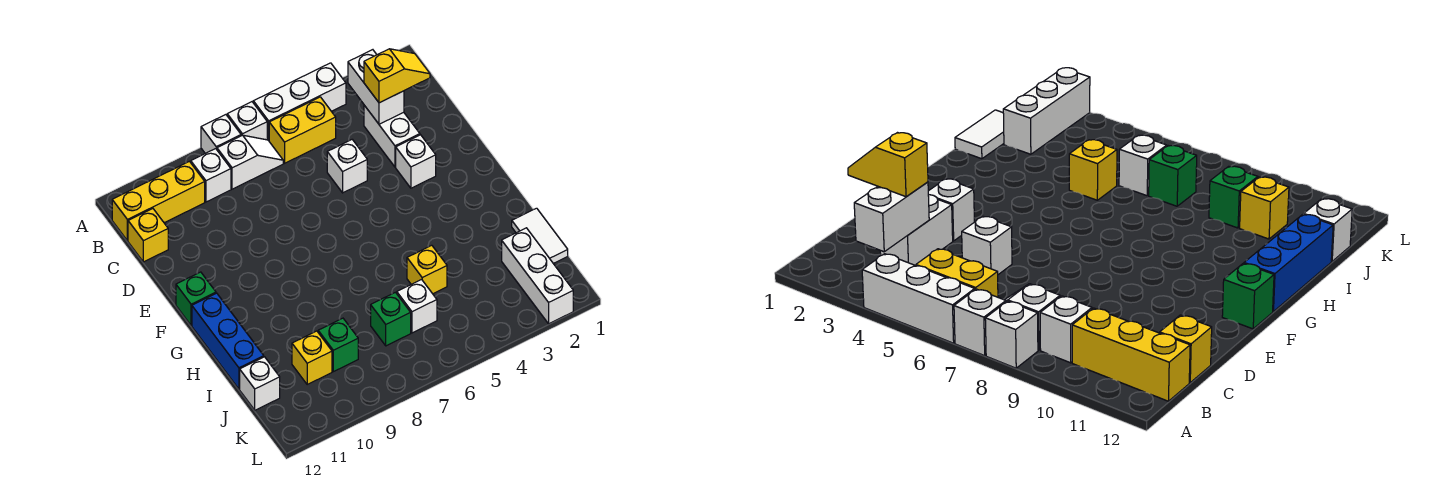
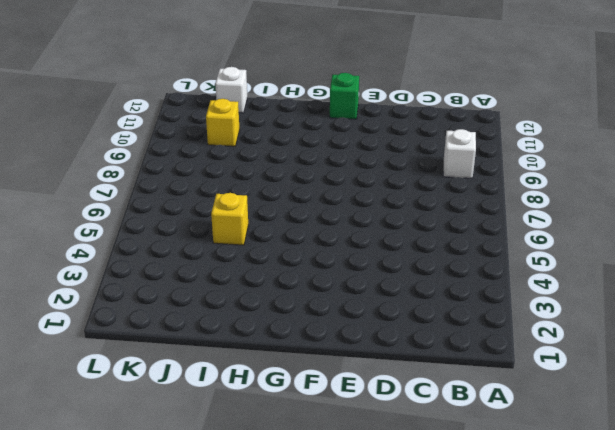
none -> white brick A4:A6 level 1
none -> white brick A7 level 1
none -> white brick A8 level 1

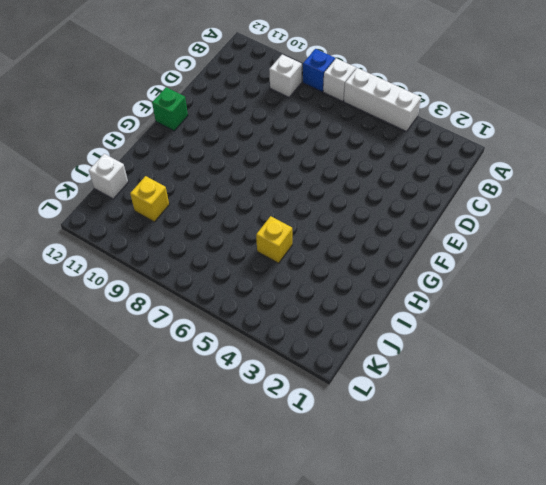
blue brick A8 level 1 -> white brick A8 level 1
none -> yellow brick B5:B6 level 1
none -> white slope B7:B8 level 1 top 8
none -> yellow brick B10:B12 level 1

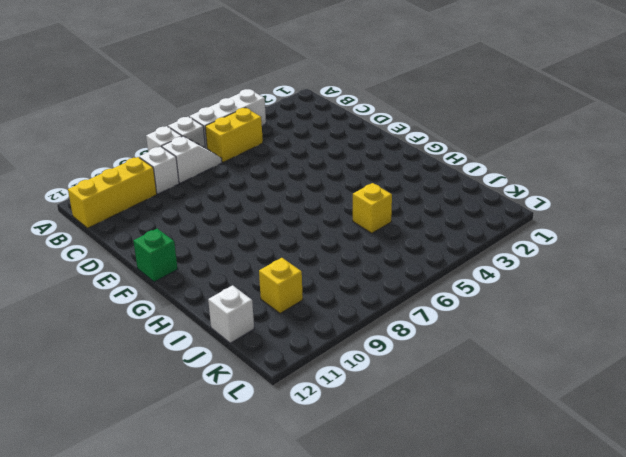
none -> white brick C3:D3 level 1
none -> yellow brick C12 level 1
none -> white brick D5 level 1

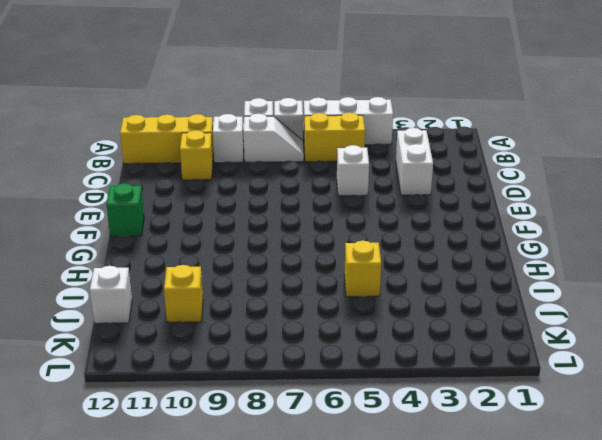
yellow brick C10 level 1 -> yellow brick C12 level 1
none -> white brick E3 level 1
none -> blue brick G12:I12 level 1
none -> white tile I1:J1 level 1

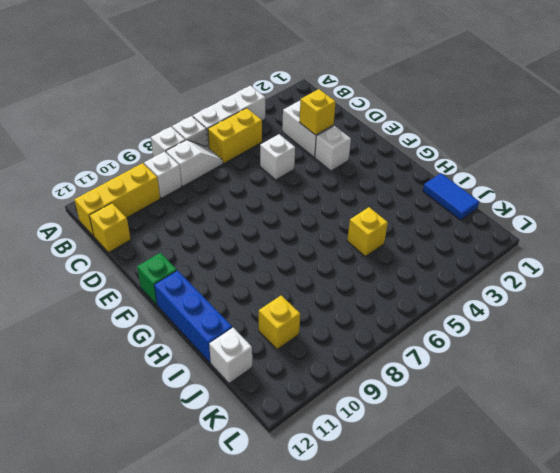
yellow brick D3 level 2 -> none
blue tile I1:J1 level 1 -> white tile I1:J1 level 1
none -> white brick J2:L2 level 1
none -> white brick J6 level 1
none -> green brick J7 level 1

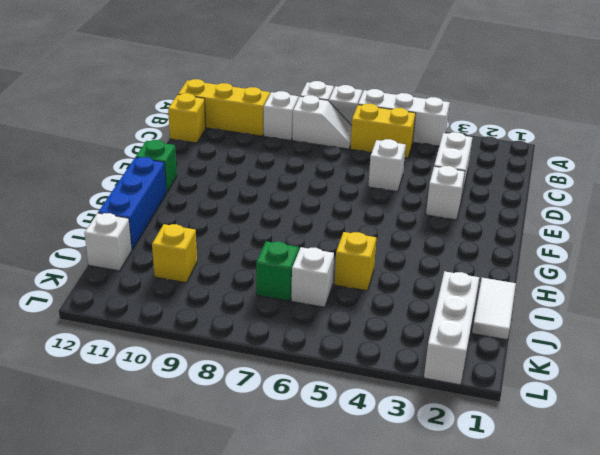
none -> green brick J9 level 1
none -> white brick B3:C3 level 2
none -> yellow slope C2:C3 level 3 top 3

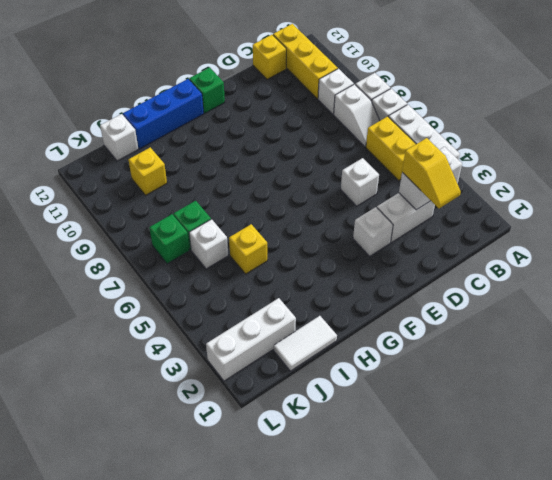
green brick K7 level 1 -> green brick J9 level 1

